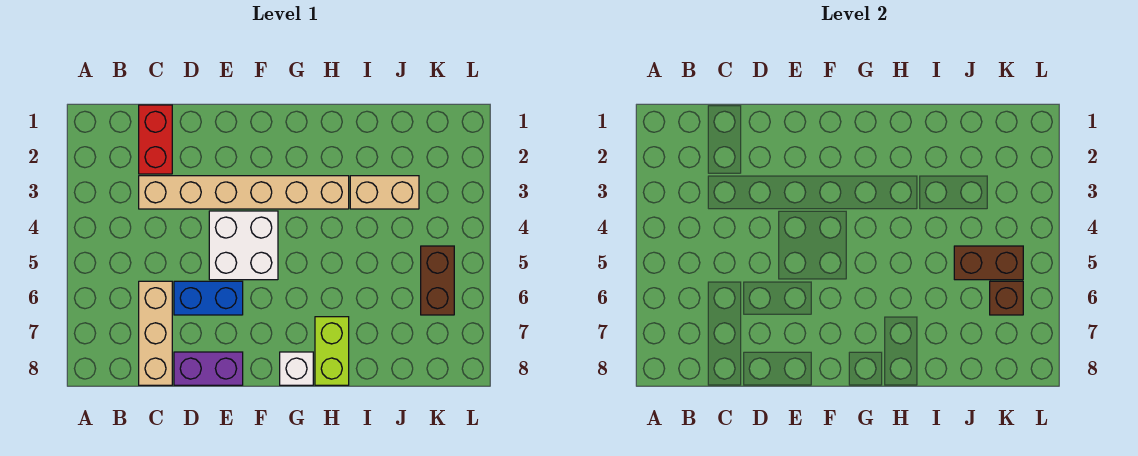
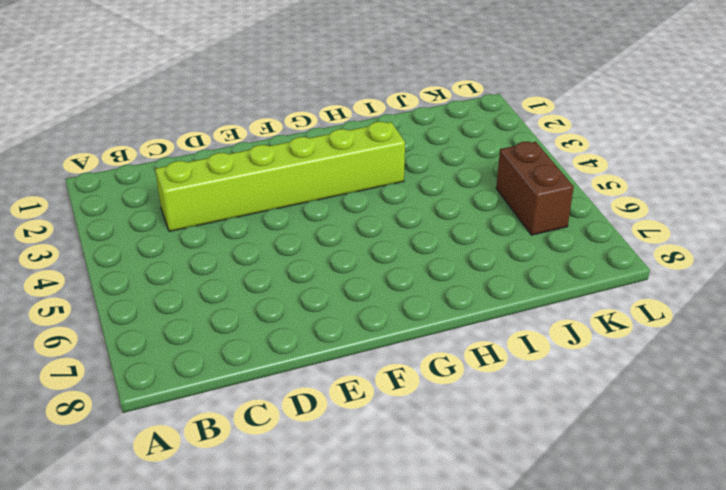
lime brick C3:H3 level 1 -> tan brick C3:H3 level 1
none -> red brick C1:C2 level 1
none -> tan brick C6:C8 level 1
none -> blue brick D6:E6 level 1

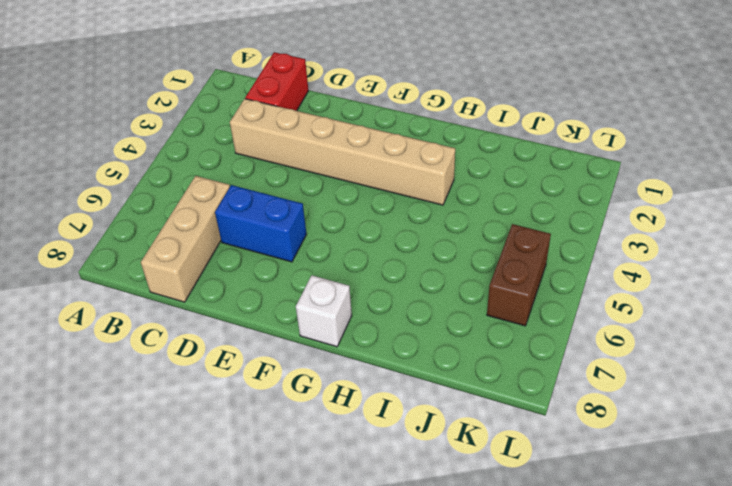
none -> purple brick D8:E8 level 1
none -> white brick E4:F5 level 1
none -> lime brick H7:H8 level 1

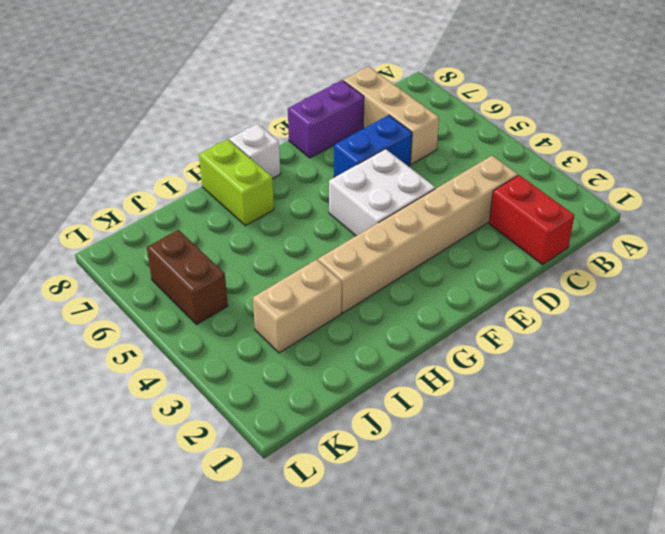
none -> brown brick J5:K5 level 2
none -> brown brick K6 level 2

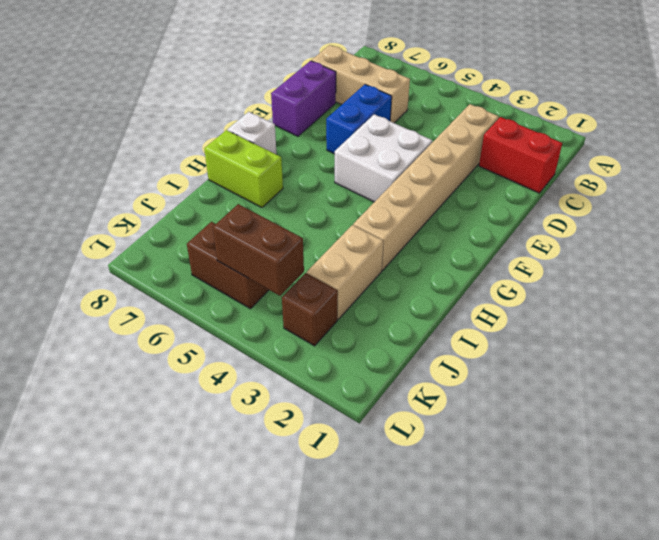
brown brick K3 level 1 -> brown brick K6 level 2
brown brick K4:K5 level 2 -> brown brick J5:K5 level 2

